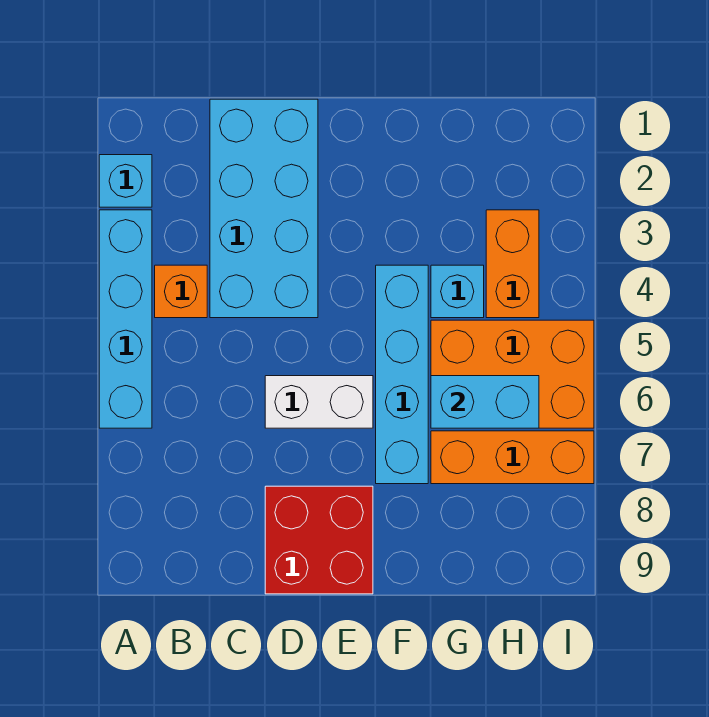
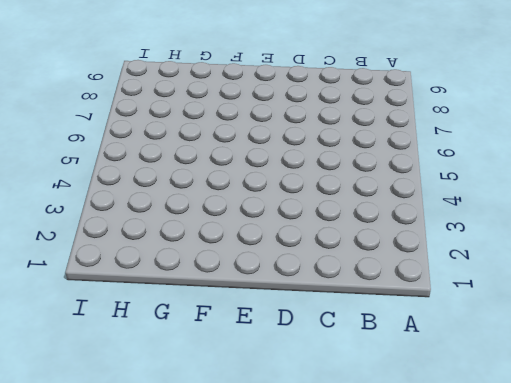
none -> cyan brick A2 level 1
none -> cyan brick A3:A6 level 1
none -> orange brick B4 level 1

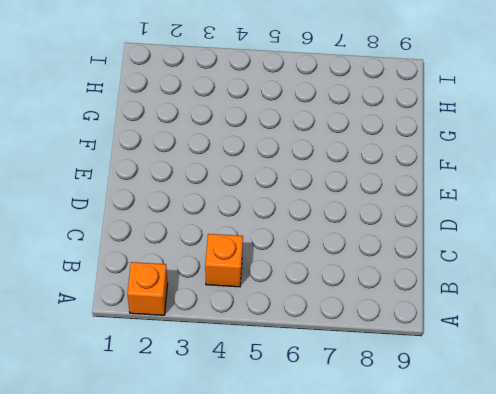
orange brick A2 level 1 -> cyan brick A2 level 1
none -> cyan brick A3:A6 level 1
none -> cyan brick C1:D4 level 1
none -> white brick D6:E6 level 1

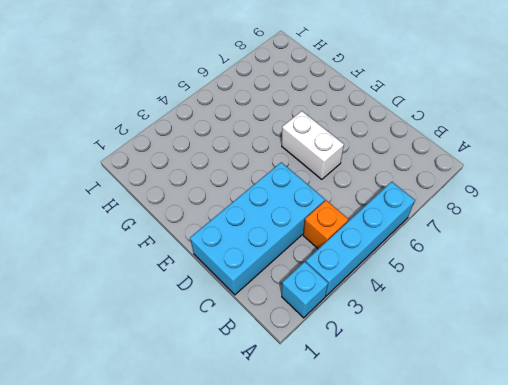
none -> red brick D8:E9 level 1
none -> cyan brick F4:F7 level 1
none -> cyan brick G4 level 1

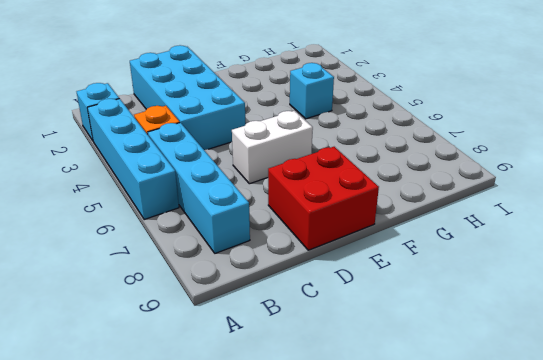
cyan brick B5:B8 level 1 -> cyan brick F4:F7 level 1
none -> orange brick G5:I6 level 1
none -> orange brick G7:I7 level 1
none -> orange brick H3:H4 level 1

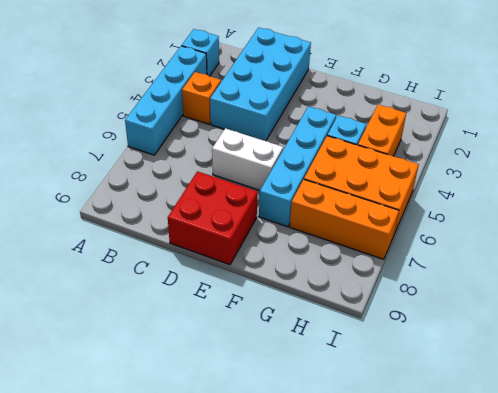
none -> cyan brick G6:H6 level 2

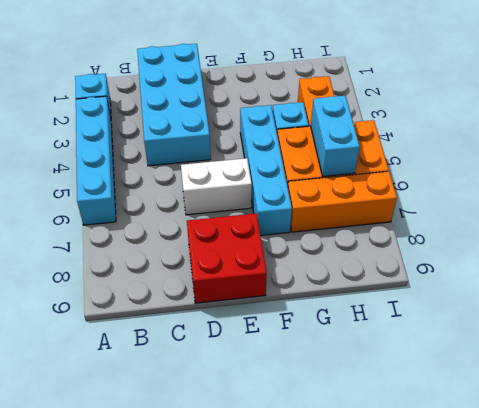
cyan brick H5:H6 level 2 -> cyan brick G6:H6 level 2
none -> orange brick B4 level 1

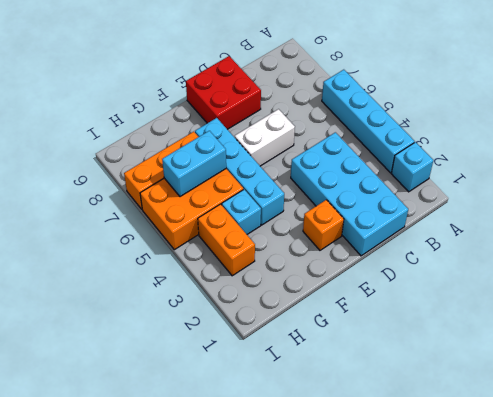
orange brick E2 level 1 -> orange brick B4 level 1

